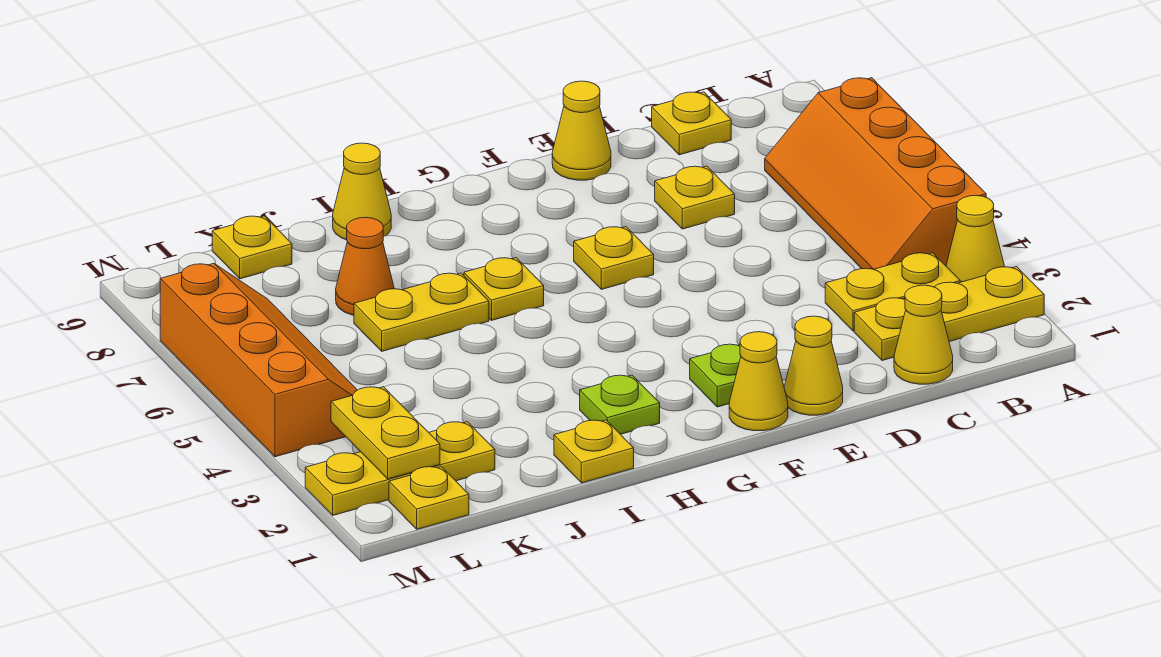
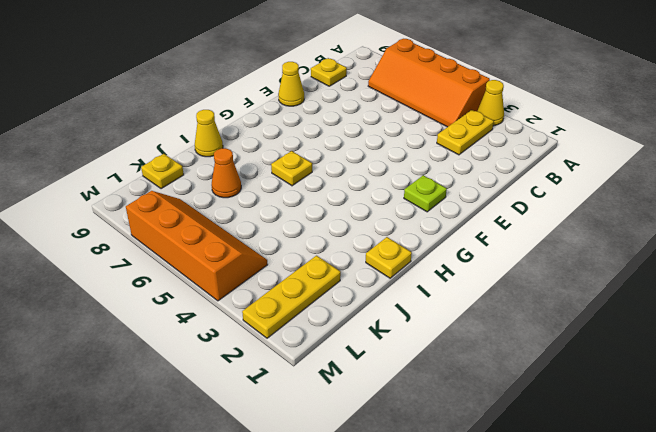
none -> yellow plate A2:C2 level 1
none -> yellow cone C1 level 1
none -> yellow plate D7 level 1

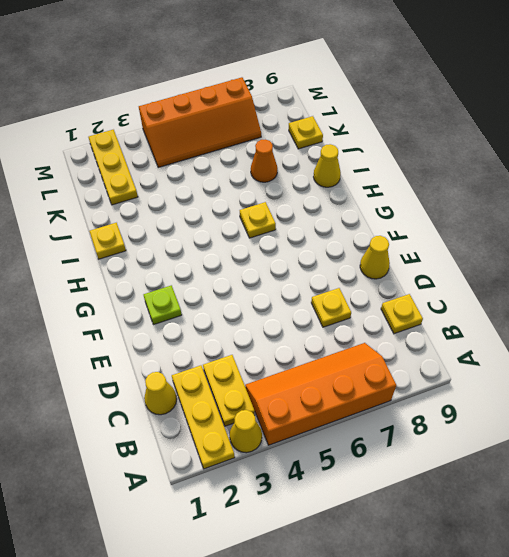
none -> yellow cone E1 level 1
none -> yellow cone F1 level 1
none -> yellow plate F6 level 1

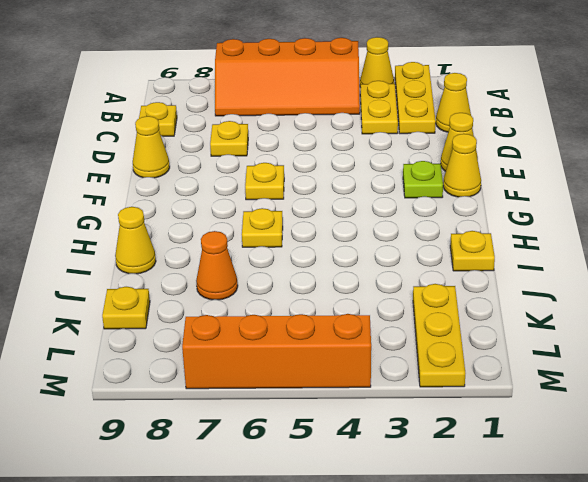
none -> lime plate H2 level 1
none -> yellow plate I6:J6 level 1
none -> yellow plate L1 level 1

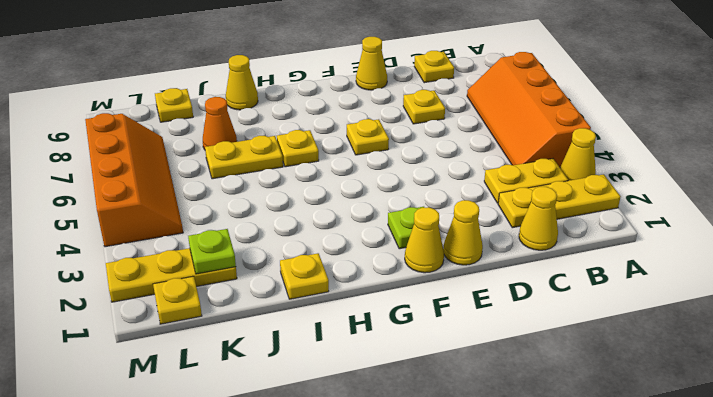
lime plate K2 level 2 -> lime plate H2 level 1
none -> yellow plate L2:L3 level 2

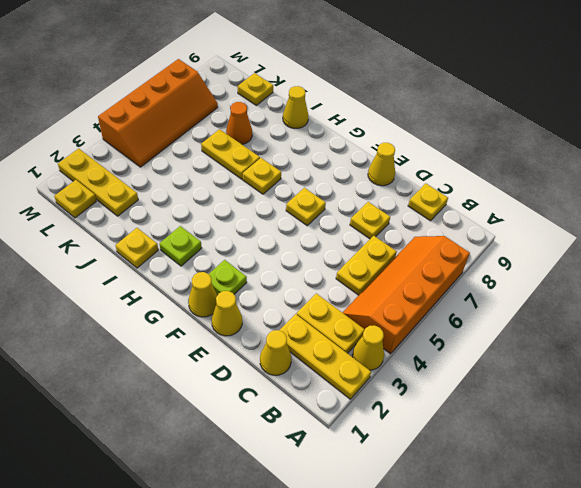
yellow plate C5:C6 level 1 -> yellow plate L2:L3 level 2

